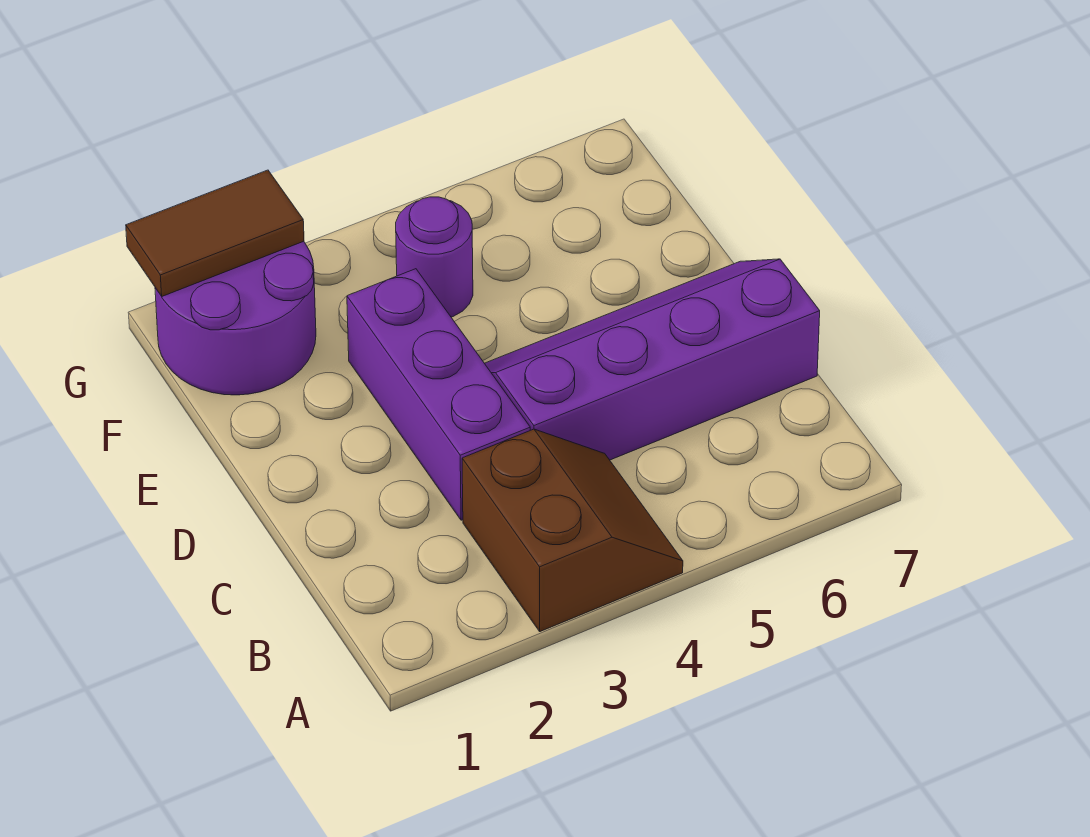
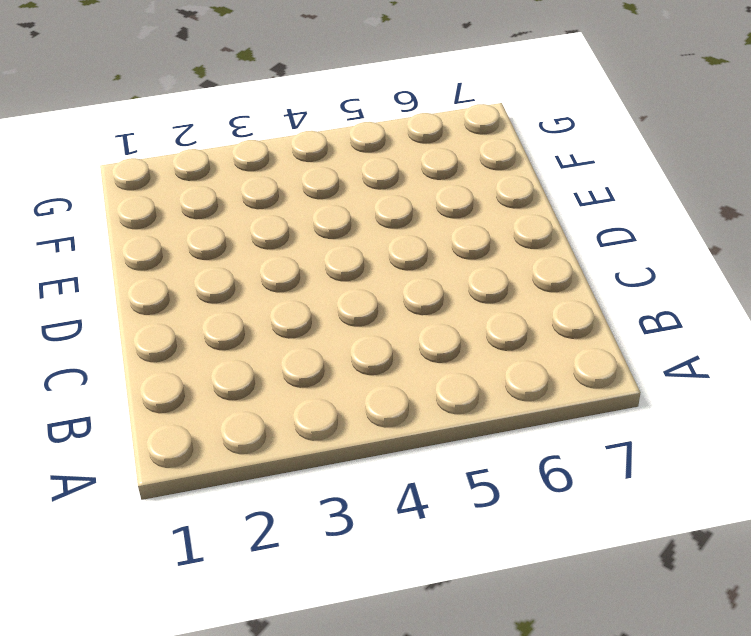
none -> brown slope A3:B4 level 1 top 3
none -> purple brick C3:E3 level 1

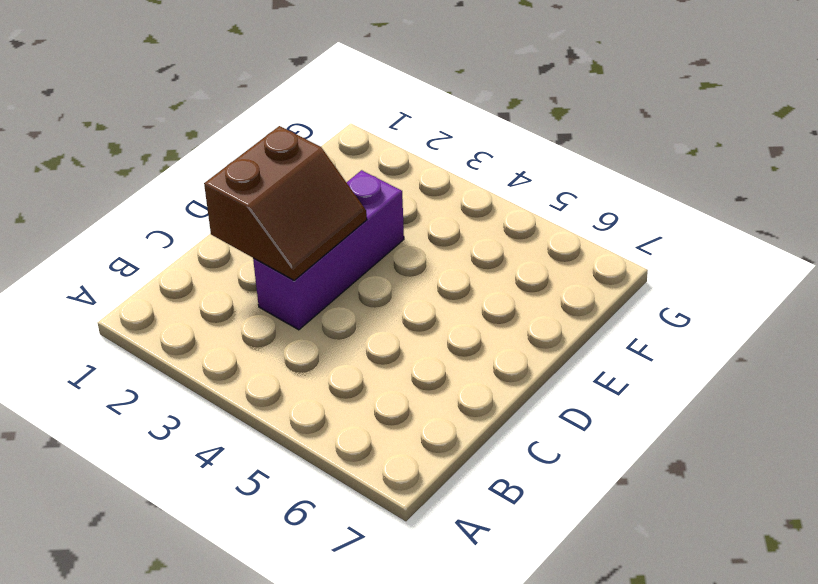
brown slope C2:D3 level 2 top 2 -> brown slope A3:B4 level 1 top 3
none -> purple slope C4:D7 level 1 top C
none -> purple round brick F1:G2 level 1

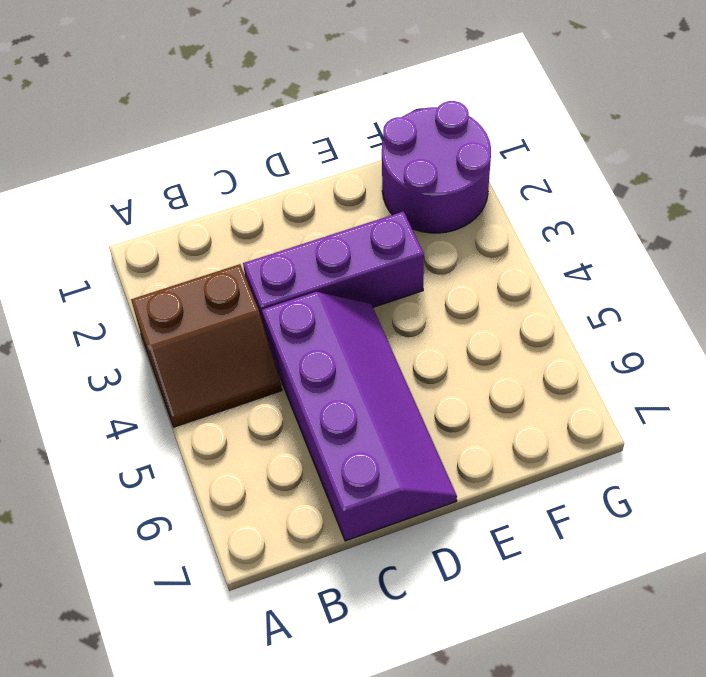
none -> purple round brick F4 level 1
none -> brown tile G1:G2 level 2

